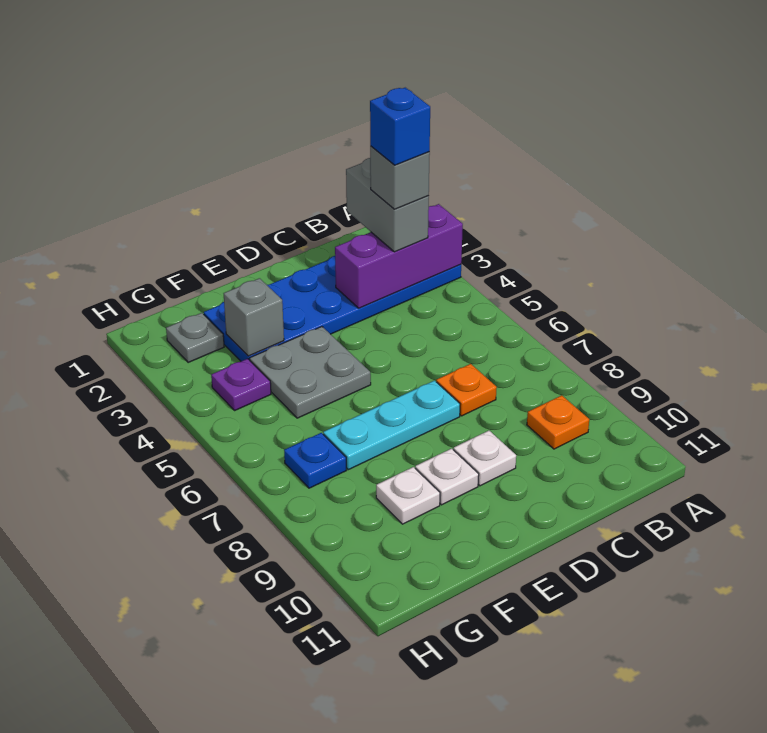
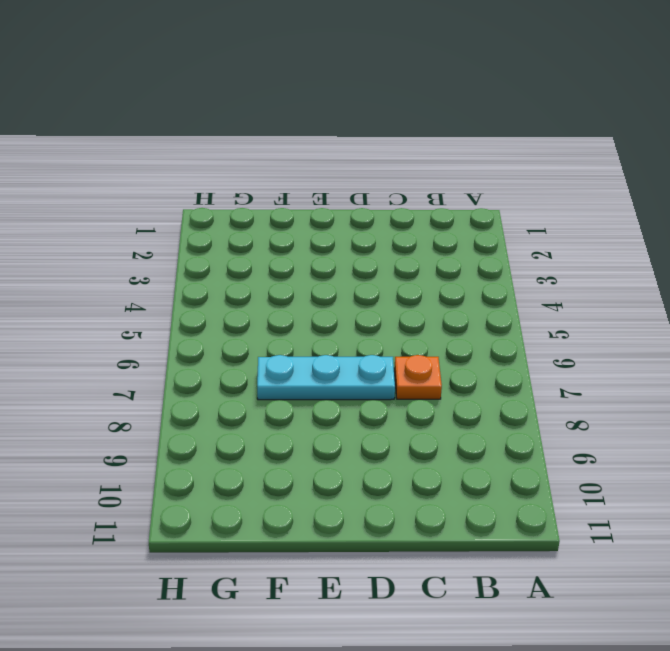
none -> blue plate A2:F3 level 1
none -> orange plate B9 level 1
none -> white plate D9 level 1

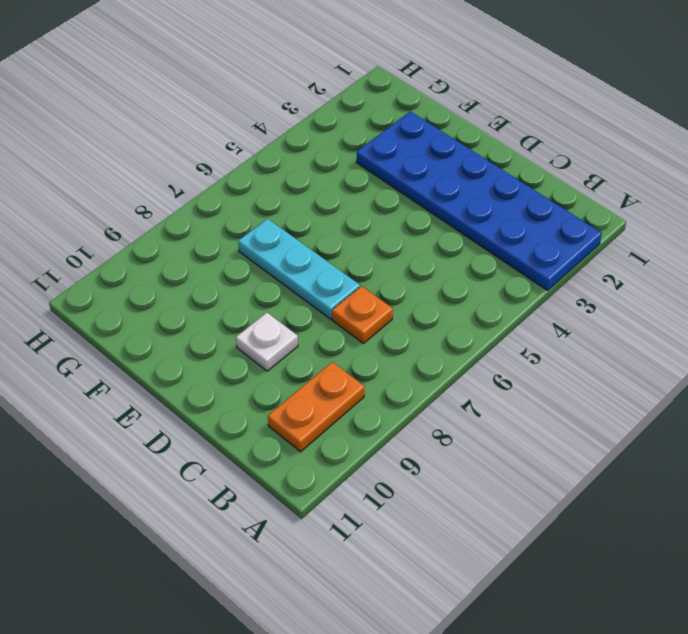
orange plate B9:B10 level 1 -> orange plate B9 level 1
none -> grey plate E4:F5 level 1
none -> white plate E9 level 1
none -> white plate F9 level 1

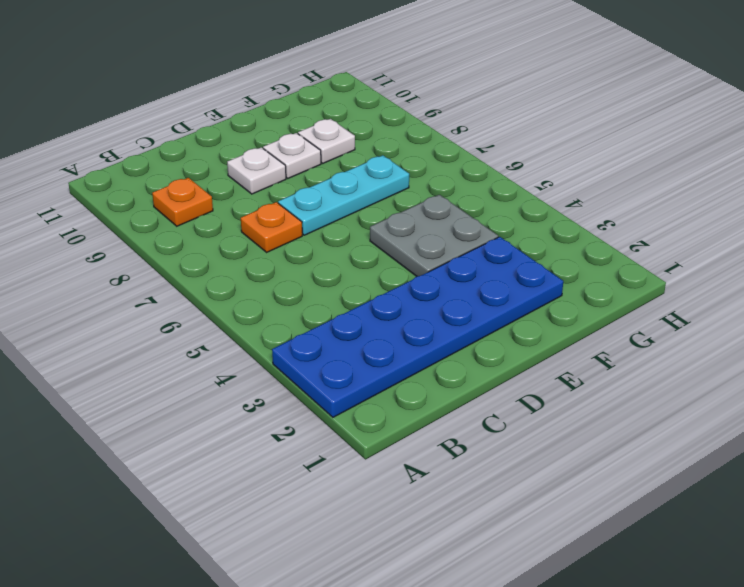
none -> grey plate G2 level 1
none -> purple plate G4 level 1
none -> blue plate G7 level 1

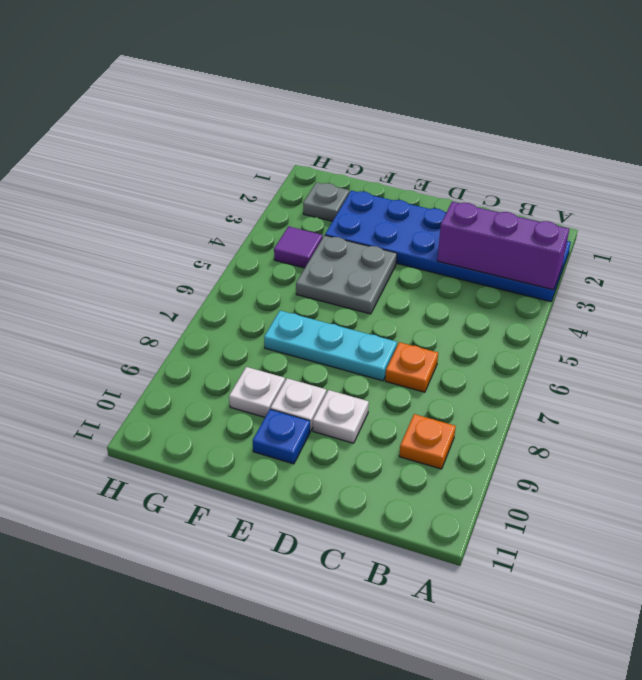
blue plate E10 level 1 -> blue plate G7 level 1
purple tile G4 level 1 -> purple plate G4 level 1
none -> grey brick F3 level 2
none -> grey brick B2:B3 level 3
none -> grey brick B3 level 4

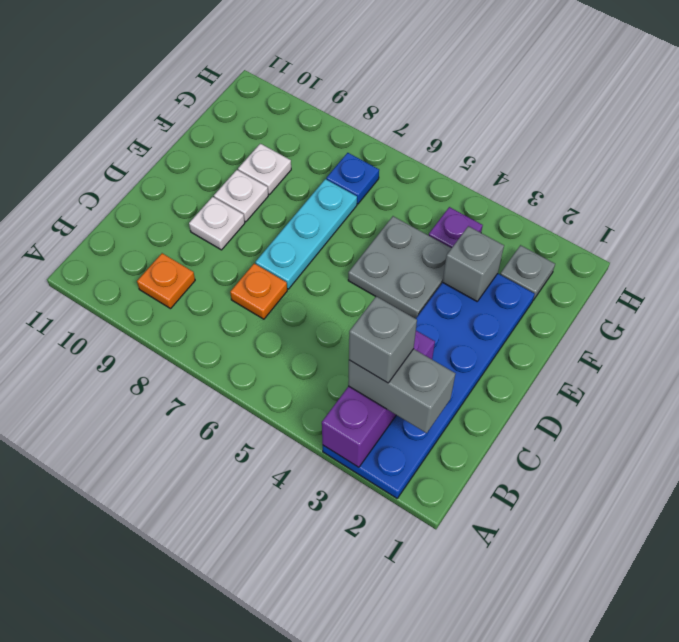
none -> blue brick B3 level 5

